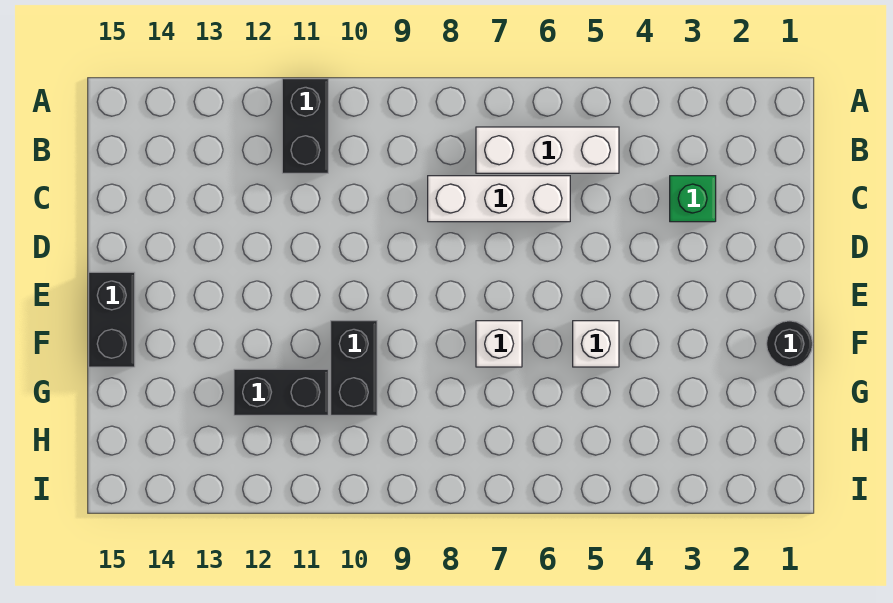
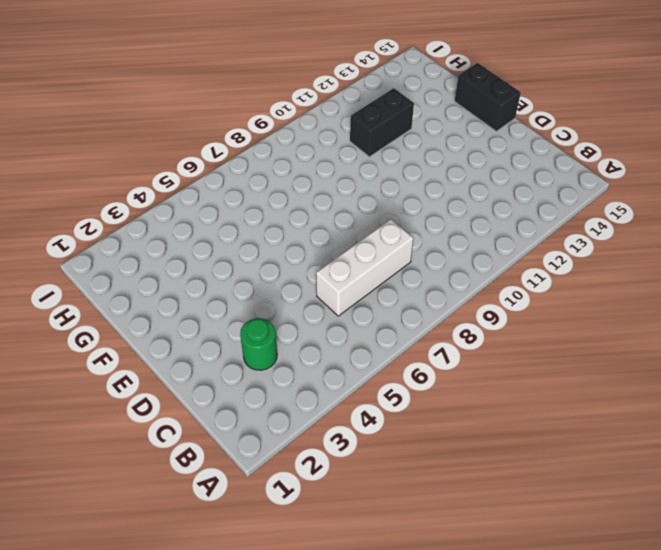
green round brick C3 level 1 -> green brick C3 level 1
none -> black brick A11:B11 level 1
none -> white brick B5:B7 level 1

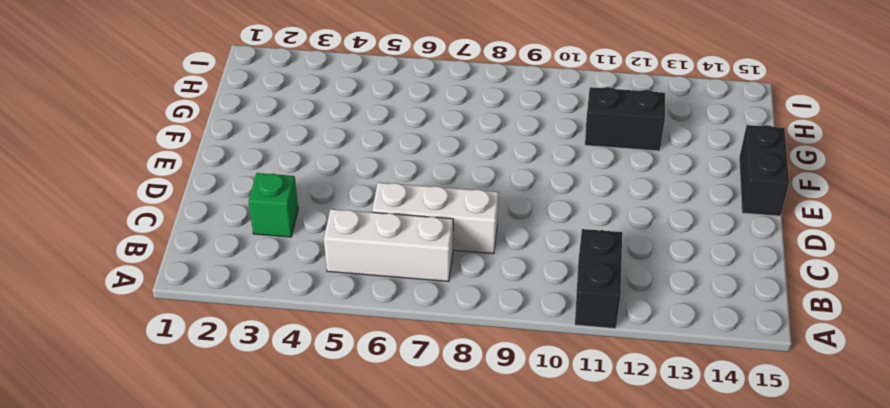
none -> black round brick F1 level 1
none -> white brick F5 level 1

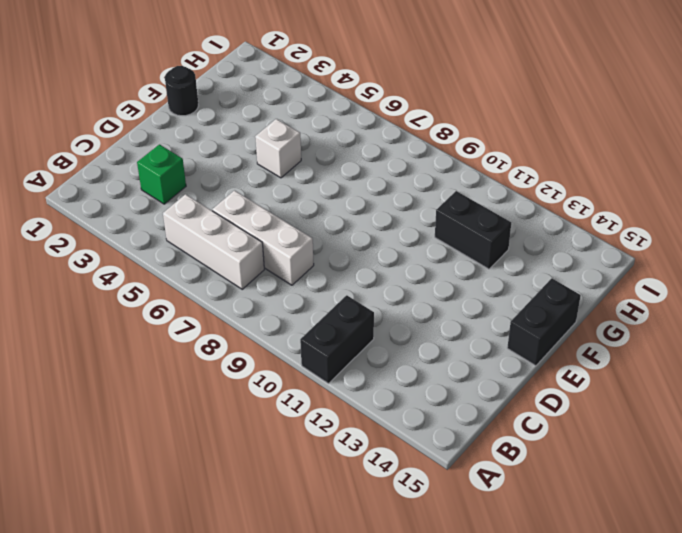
none -> white brick F7 level 1
none -> black brick F10:G10 level 1

